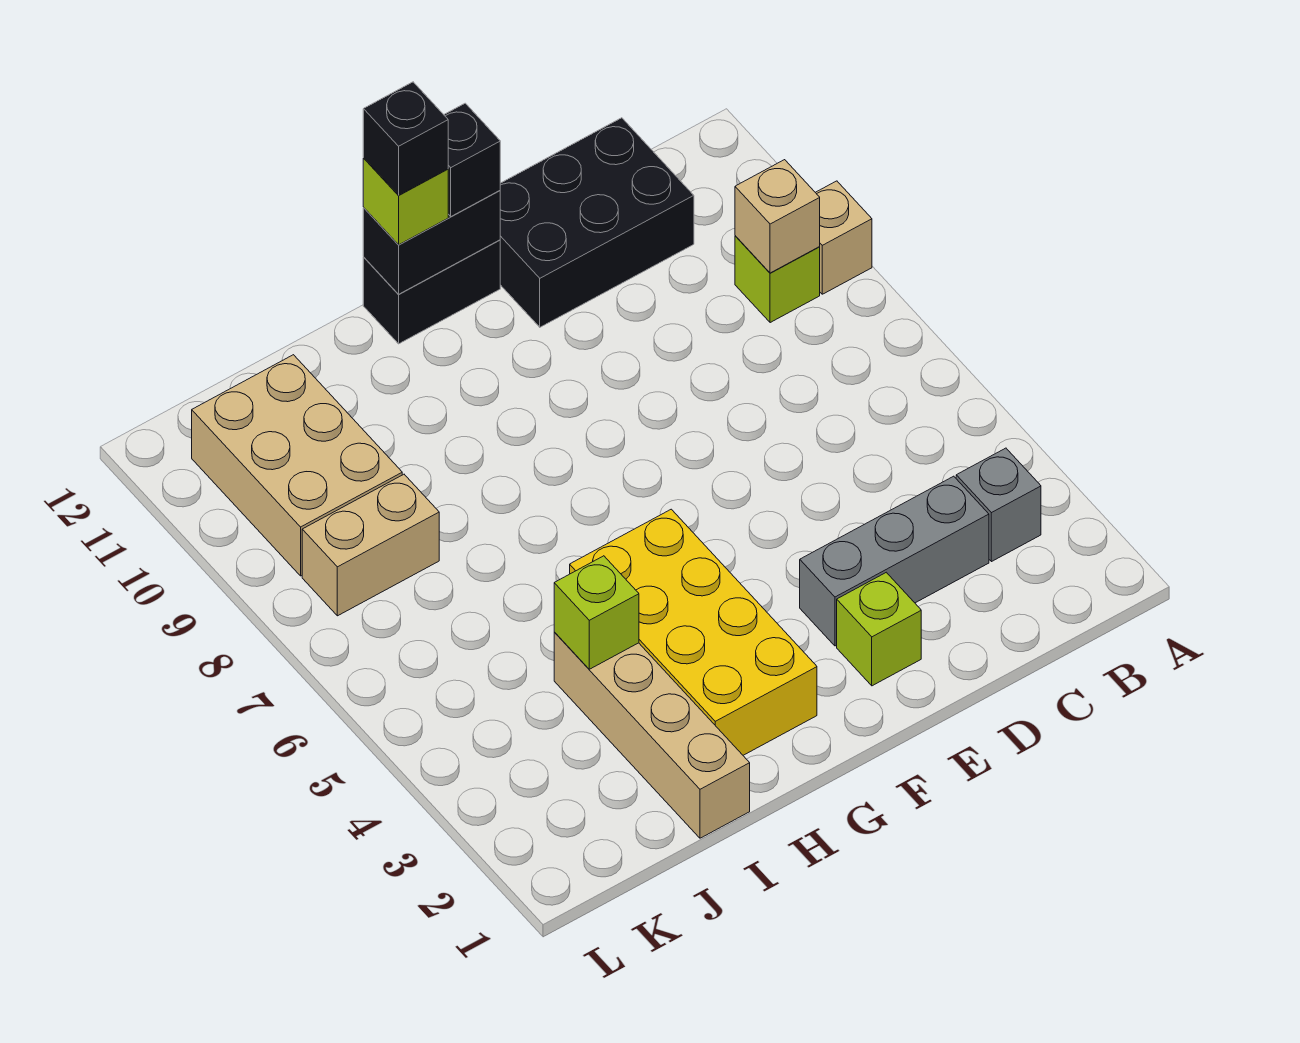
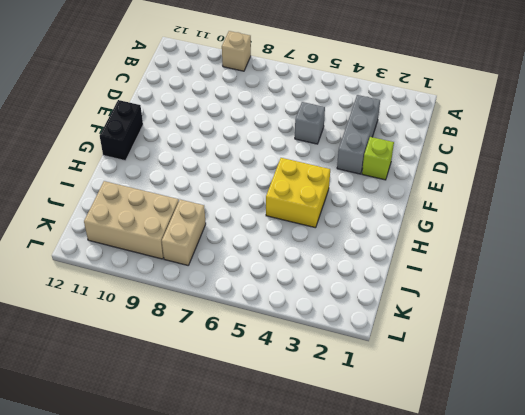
grey brick D5 level 1 -> grey brick B3 level 1
yellow brick G4:H5 level 1 -> yellow brick G2:H5 level 1
none -> lime brick B9 level 1
none -> black brick C11:E12 level 1
none -> tan brick I1:I4 level 1

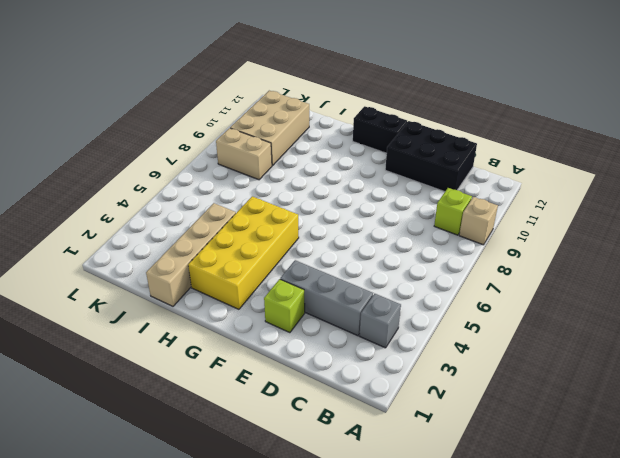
none -> tan brick B9 level 2
none -> black brick F12:G12 level 2
none -> lime brick I4 level 2

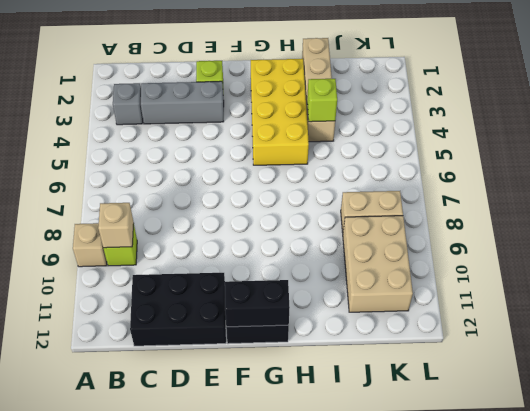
none -> black brick F12 level 3
none -> lime brick G12 level 3
none -> black brick G12 level 4

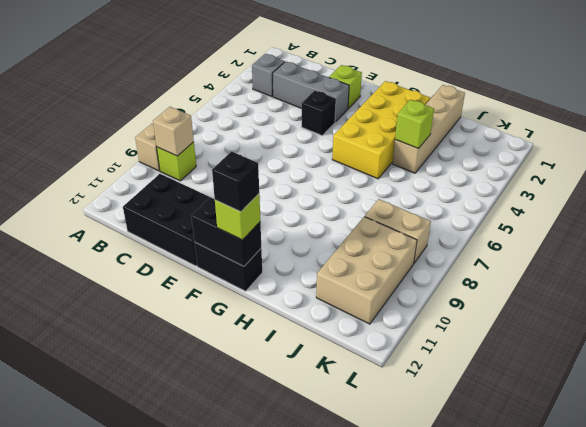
black brick E4 level 1 -> black brick F12 level 3

